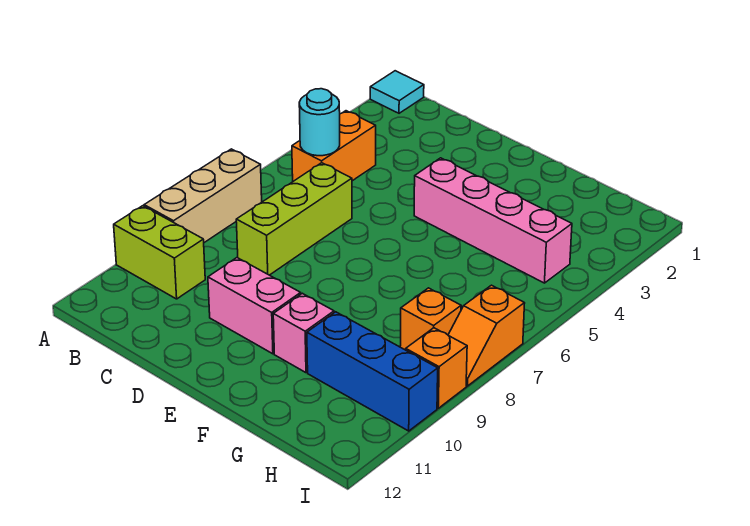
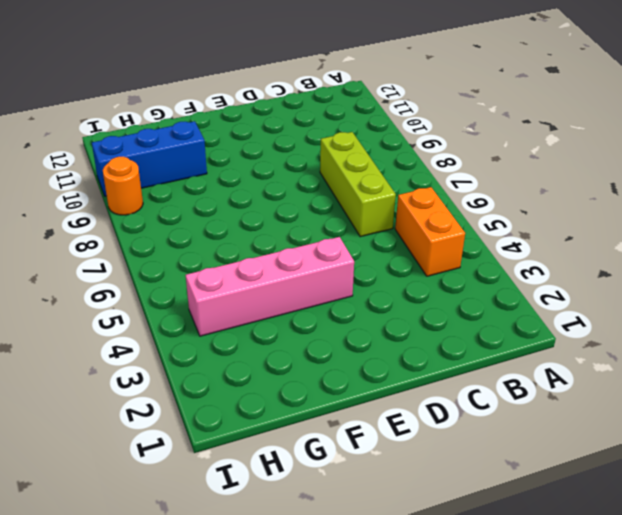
orange round brick I9 level 1 -> orange brick I9 level 1
none -> cyan tile A1 level 1
none -> tan brick A7:A9 level 1
none -> lime brick A10:B10 level 1

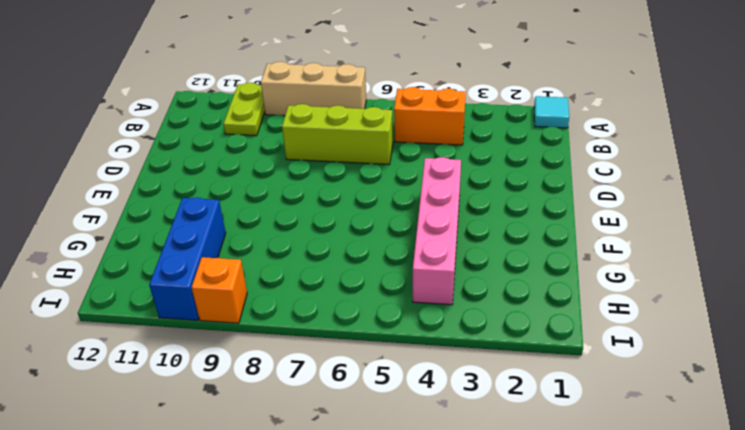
lime plate A10:B10 level 1 -> lime brick A10:B10 level 1
none -> pink brick D10:E10 level 1
none -> pink brick F10 level 1
none -> orange brick H8 level 1

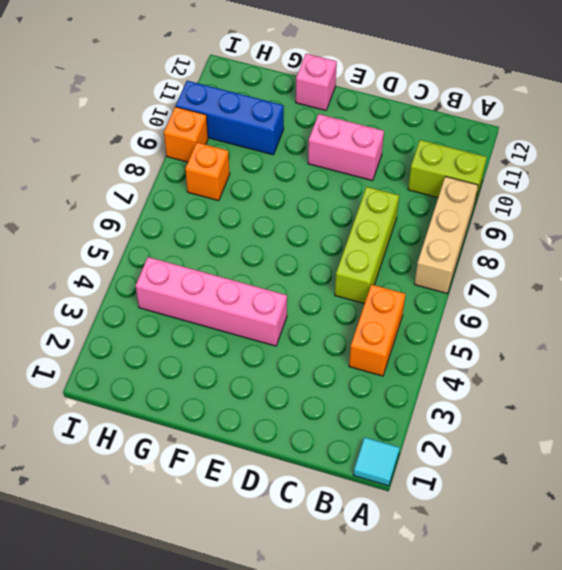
pink brick F12 level 1 -> pink brick F10 level 1
none -> orange slope I7:I8 level 1 top 7
none -> cyan round brick B5 level 2

